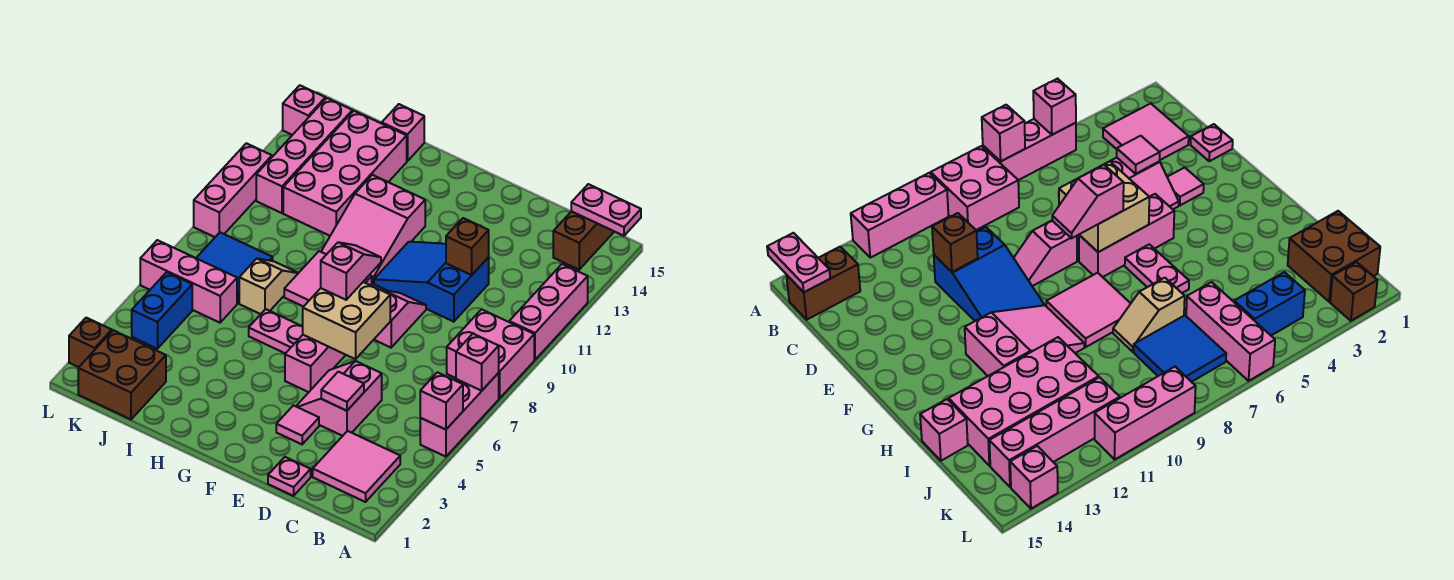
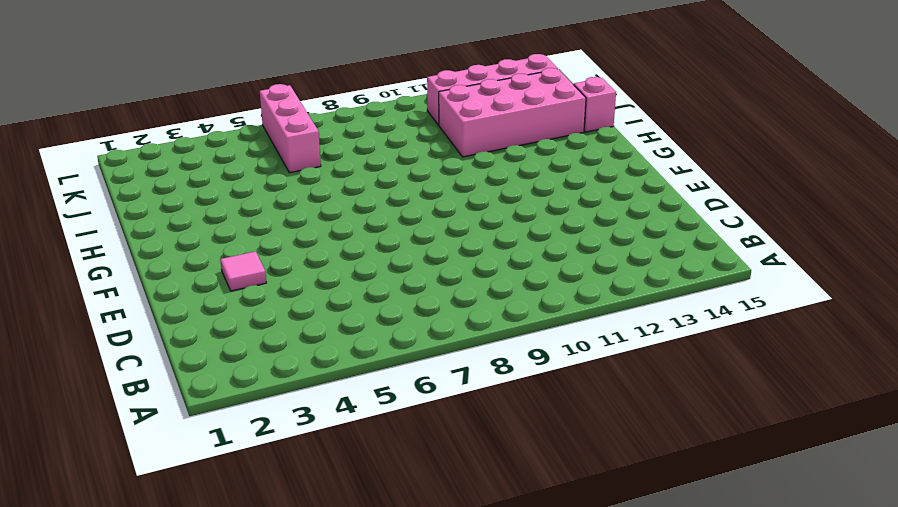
none -> pink brick A5:A7 level 1
none -> pink brick A8:B9 level 1
none -> pink brick A10:A12 level 1
none -> pink tile B2:C3 level 1

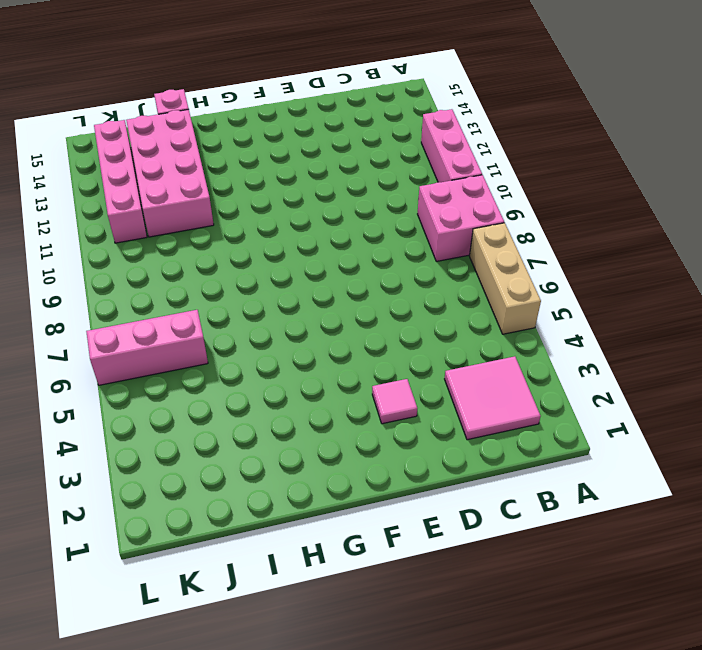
tan brick A5:A7 level 1 -> pink brick A5:A7 level 1
none -> brown brick B14:B15 level 1
none -> pink plate D1 level 1
none -> pink slope D4:E5 level 1 top D
none -> blue slope D10:F11 level 1 top D

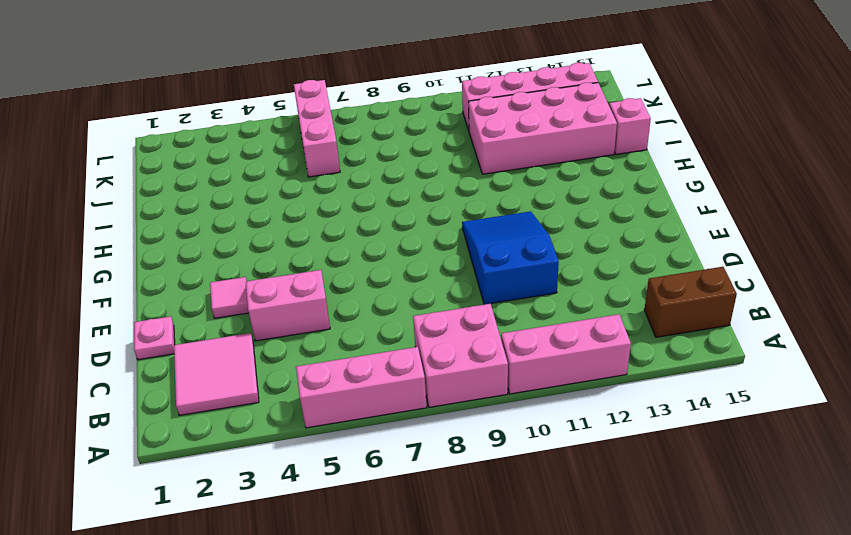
none -> pink slope E8:E9 level 1 top 8
none -> pink brick F5:F7 level 1
none -> pink plate G6:H6 level 1
none -> pink tile G8:H9 level 1

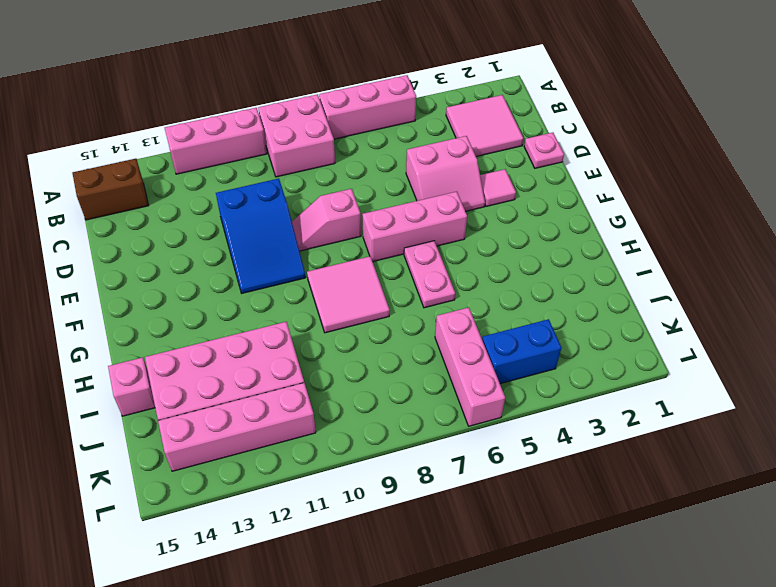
none -> pink slope G10:H12 level 1 top 12
none -> tan slope I7:I8 level 1 top 7
none -> brown brick J1:K2 level 1
none -> blue tile J7:K8 level 1

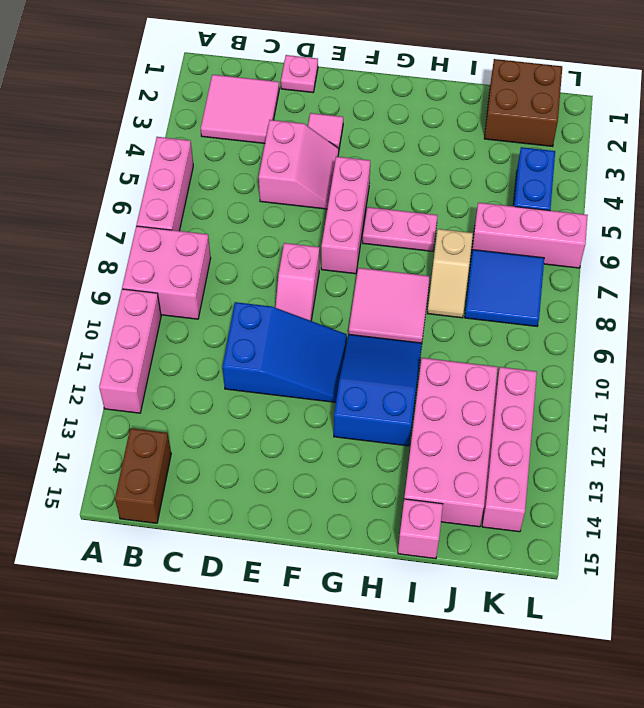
blue slope G10:H12 level 1 top 12 -> pink slope G10:H12 level 1 top 12
none -> brown brick L2 level 1
none -> pink brick L9:L11 level 1
none -> pink brick L14 level 1
none -> pink brick A5 level 2

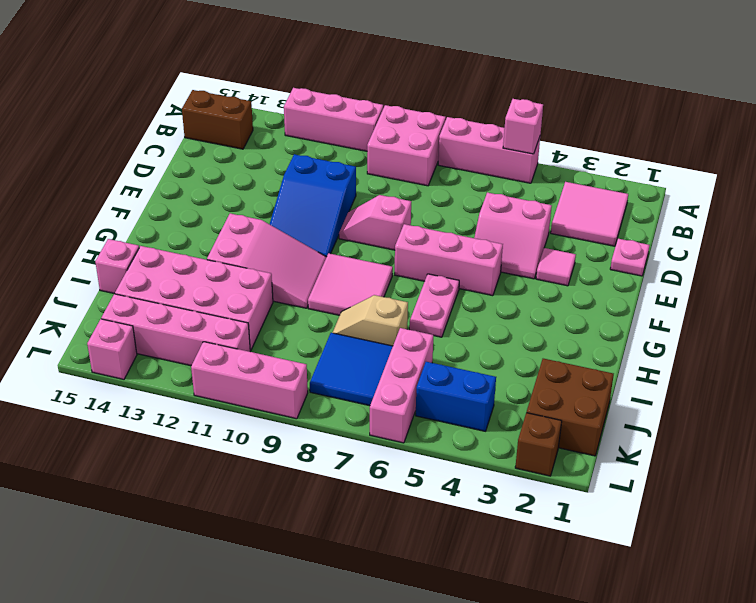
none -> pink brick A7 level 2
none -> pink plate A15:B15 level 2
none -> pink tile D4 level 2
none -> brown brick D11 level 2

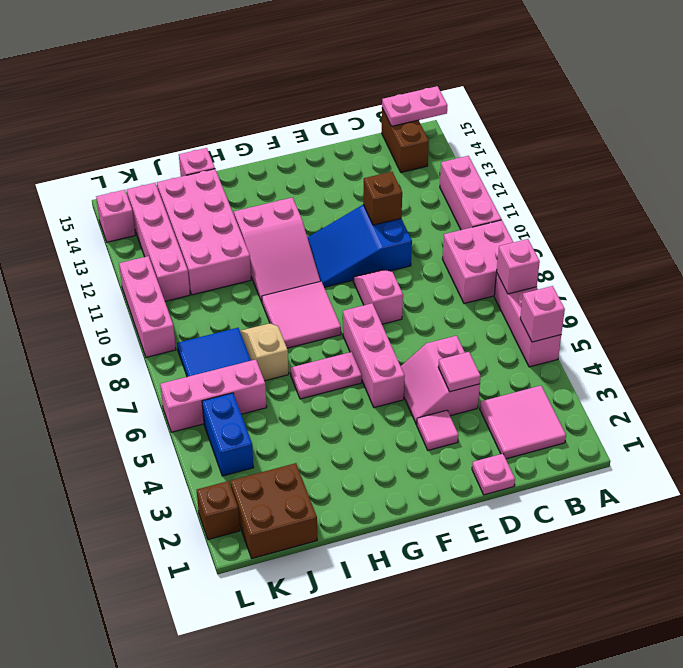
none -> tan brick E6:F7 level 2
none -> pink slope F7:F8 level 3 top 7

